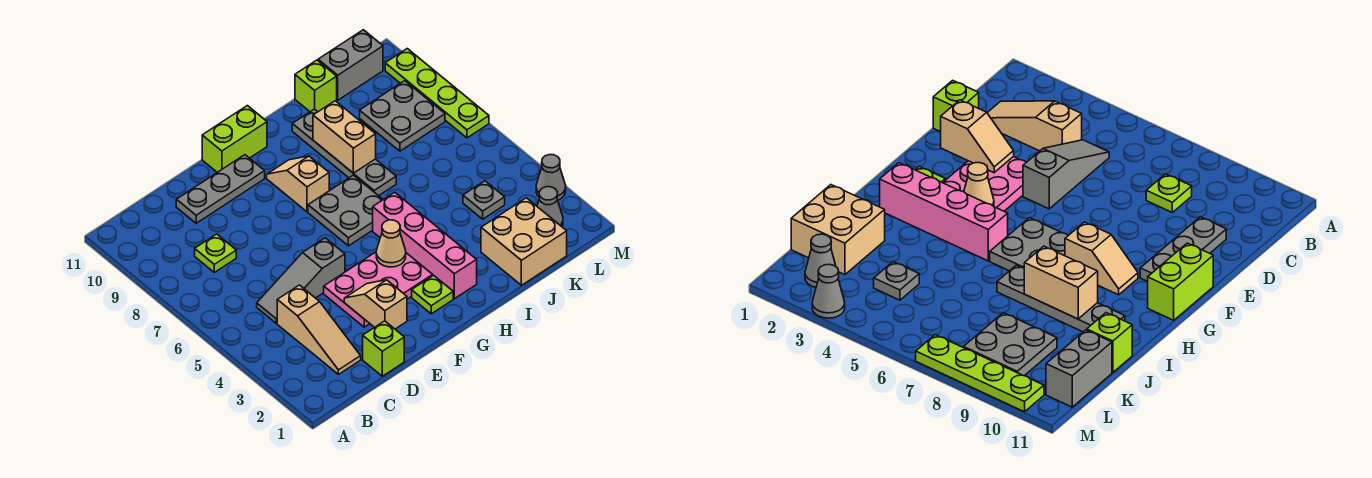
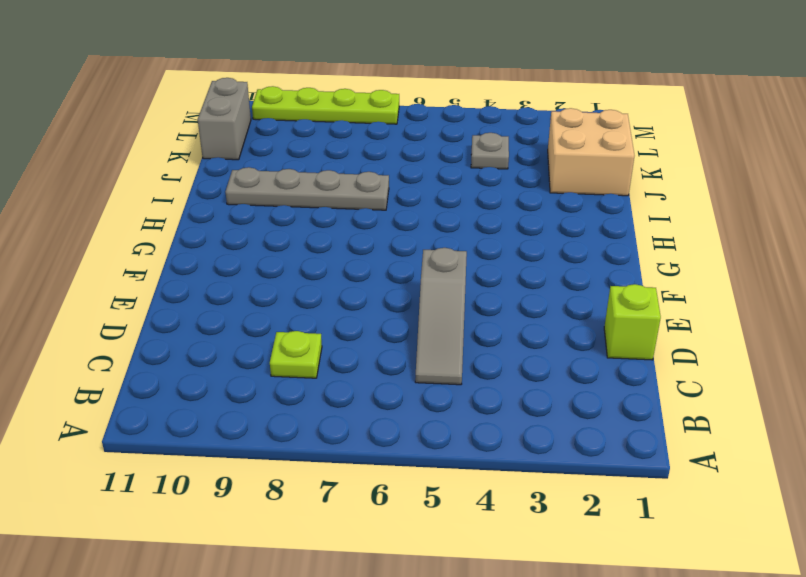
none -> tan slope C2:C4 level 1 top 4
none -> grey plate D10:F10 level 1
none -> pink plate E3:G4 level 1

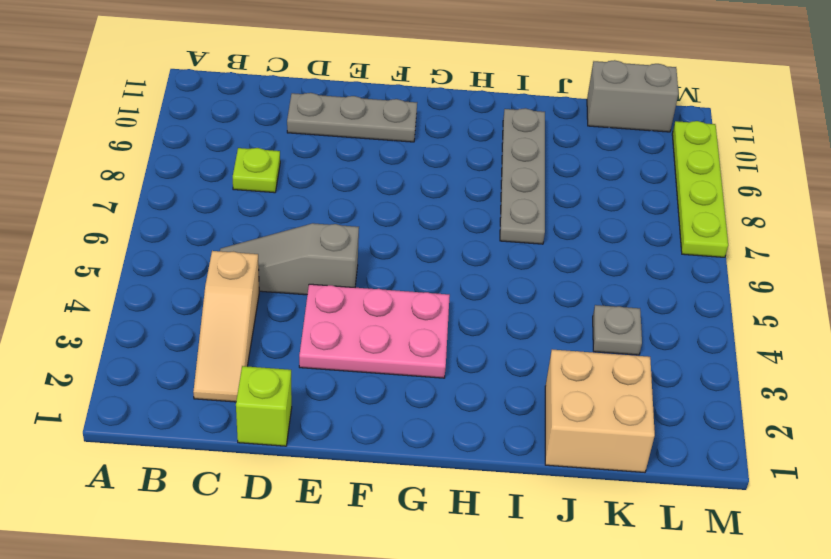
none -> lime brick F11:G11 level 1
none -> lime plate G2 level 1
none -> grey plate G6:H7 level 1

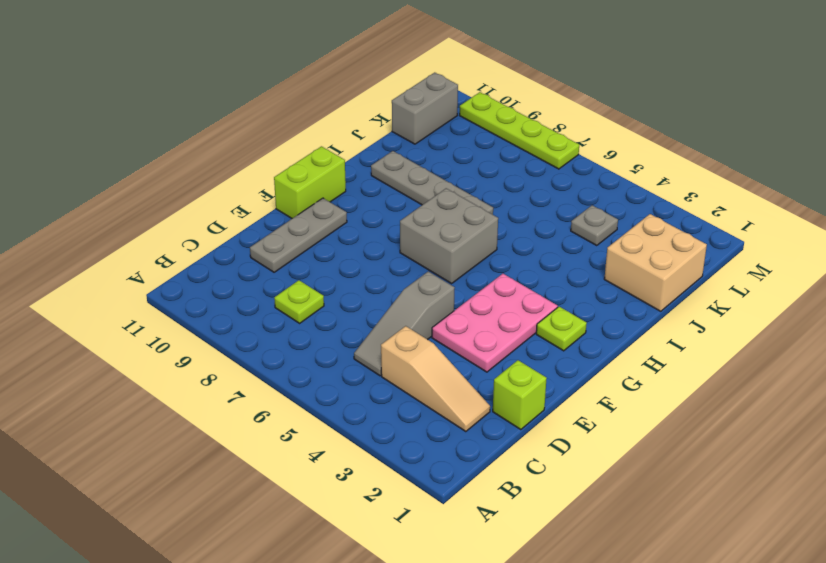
grey brick G6:H7 level 1 -> grey plate G6:H7 level 1
none -> tan slope G8:G9 level 1 top 8
none -> pink brick H2:H5 level 1
none -> lime brick J11 level 1

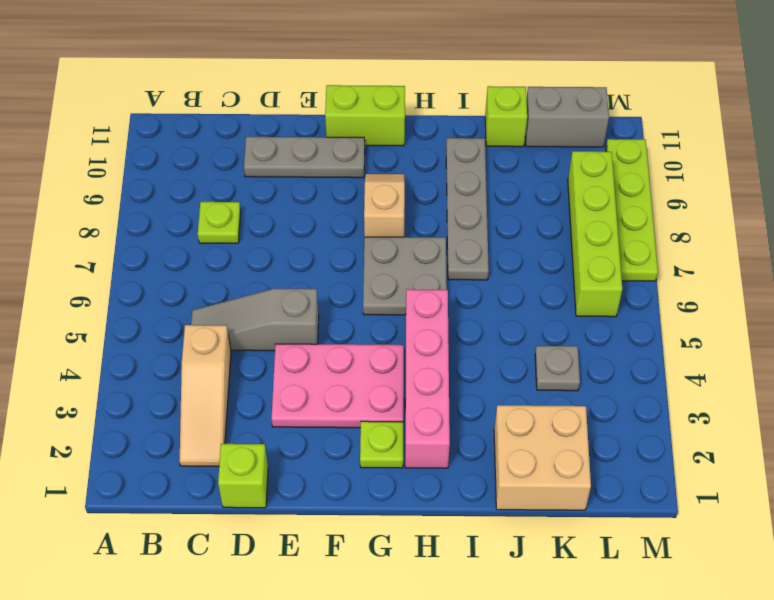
lime brick L6:L9 level 1 -> grey plate K8:L9 level 1
none -> grey cone L2 level 1
none -> grey cone M3 level 1
none -> tan slope E2:E3 level 2 top 2

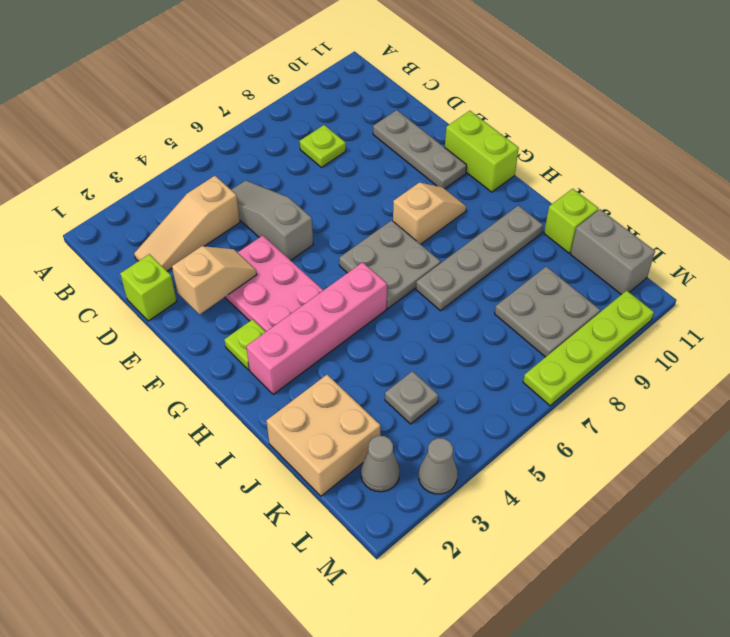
none -> tan cone G4 level 2
none -> tan brick I8:I9 level 2

